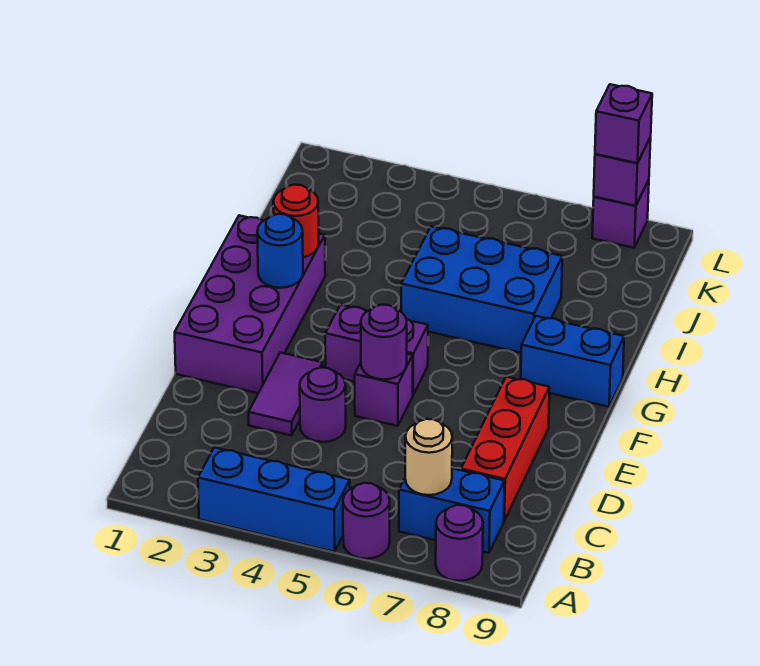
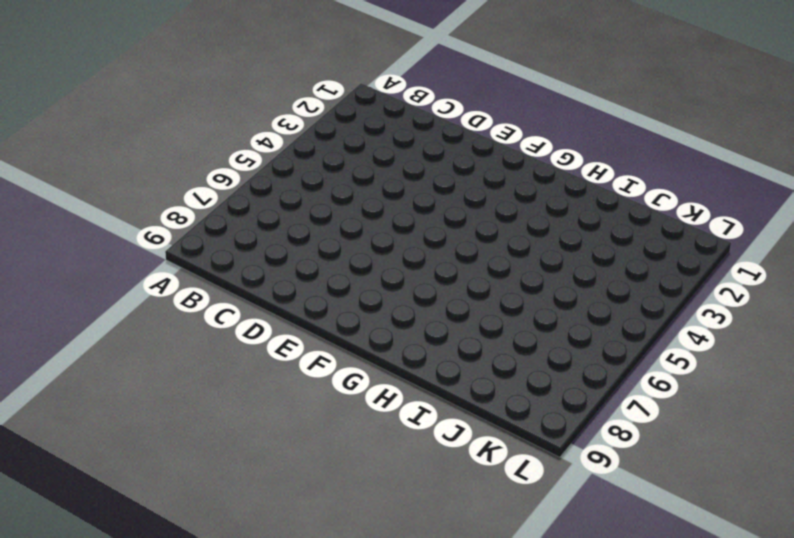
none -> blue brick A3:A5 level 1
none -> purple round brick A6 level 1
none -> purple round brick A8 level 1

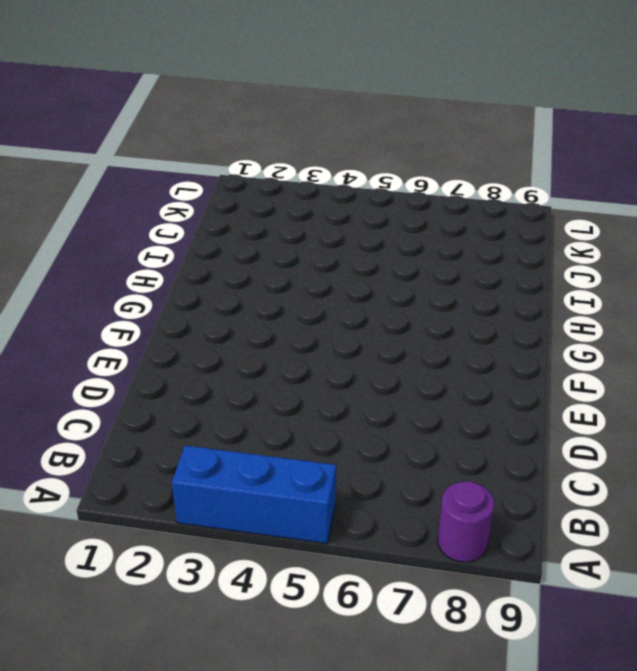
none -> purple round brick A6 level 1
none -> blue brick B7:B8 level 1
none -> red brick C8:E8 level 1

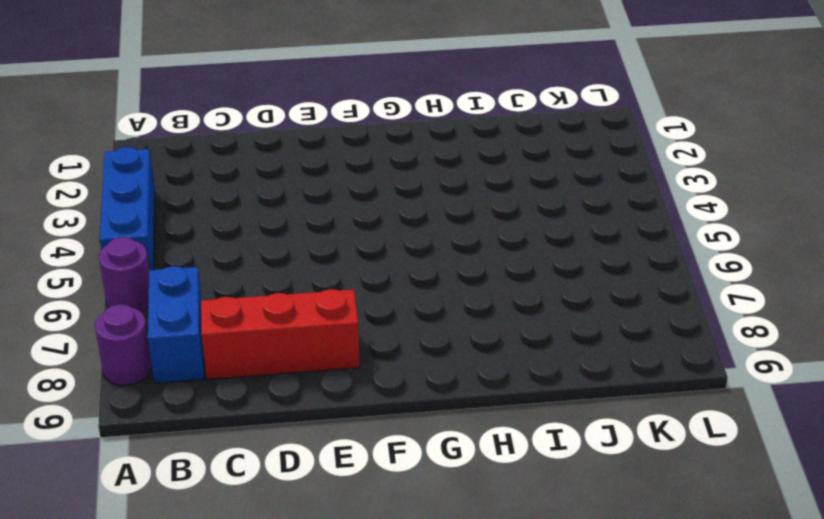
none -> purple tile D3:E3 level 1
none -> purple round brick D4 level 1
none -> purple brick E1:H2 level 1

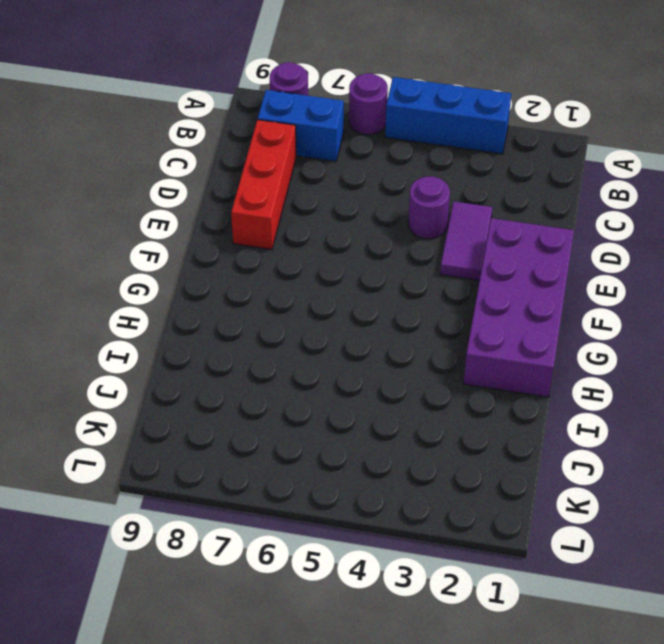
none -> purple brick E5 level 1
none -> purple brick F4:F5 level 1
none -> blue brick G8:G9 level 1

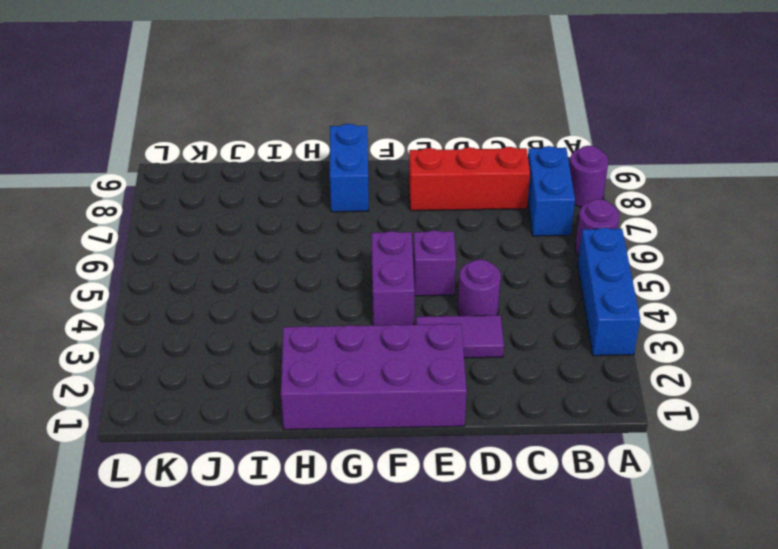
none -> blue brick H5:I7 level 1
none -> purple brick L8 level 1
none -> tan round brick B7 level 2

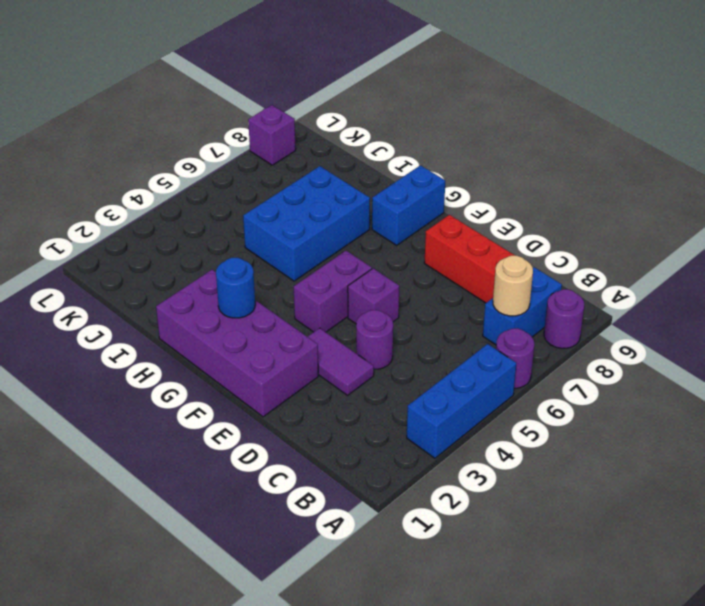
none -> purple round brick E5 level 2
none -> red round brick H2 level 2
none -> purple brick L8 level 2

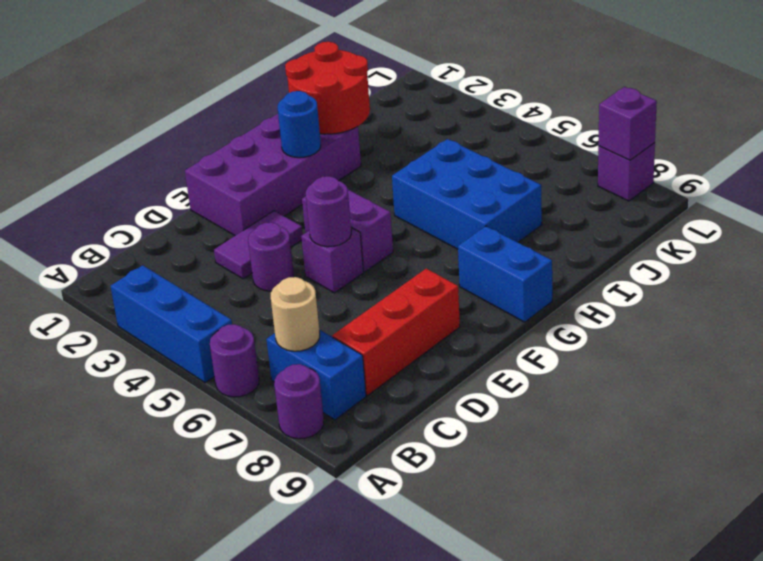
red round brick H1:I2 level 2 -> red round brick H2 level 2
none -> purple brick L8 level 3

